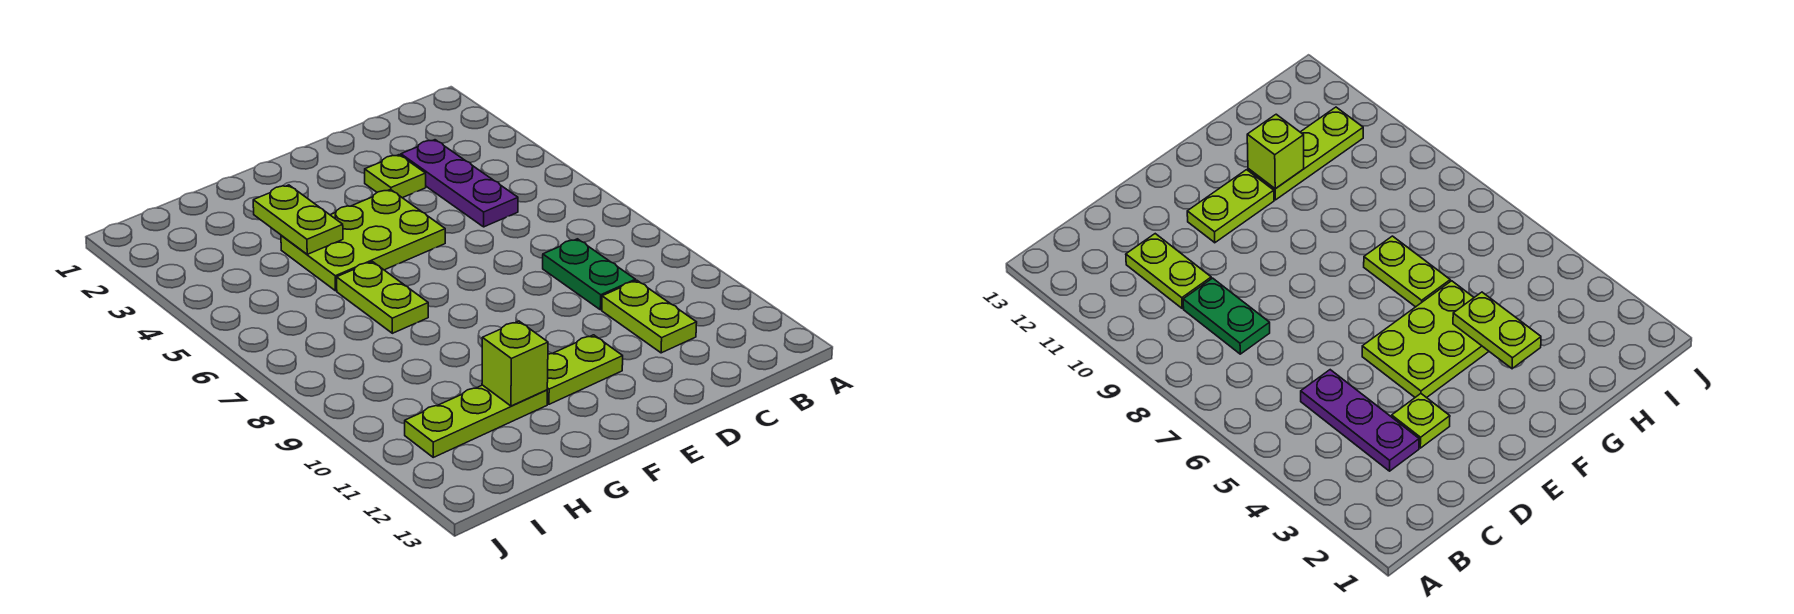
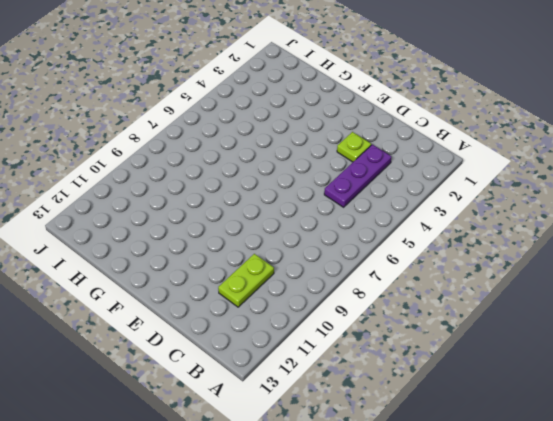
none -> green plate C8:C9 level 1
none -> lime plate E4:G5 level 1

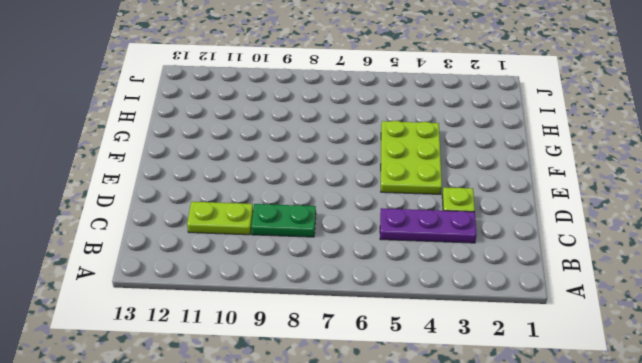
none -> lime plate E11:F11 level 1
none -> lime plate G6:G7 level 1

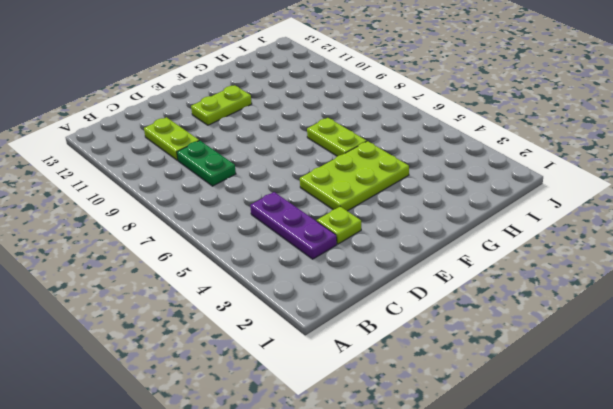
none -> lime plate G11:I11 level 1
none -> lime plate G3:G4 level 2

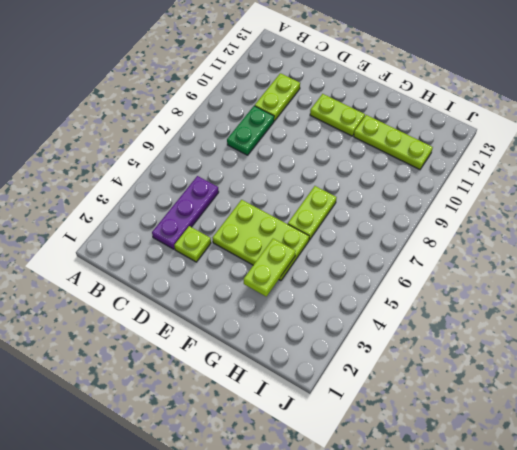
none -> lime brick G11 level 2

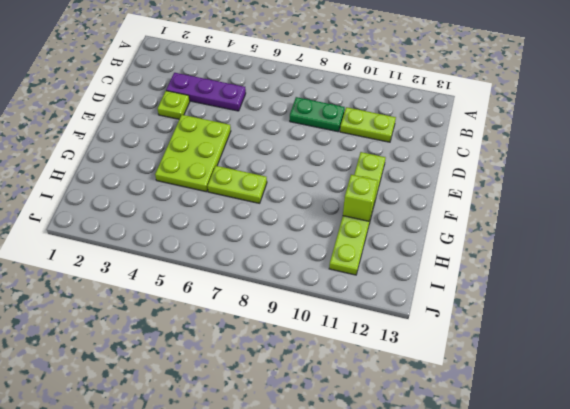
none -> lime plate G3:G4 level 2

